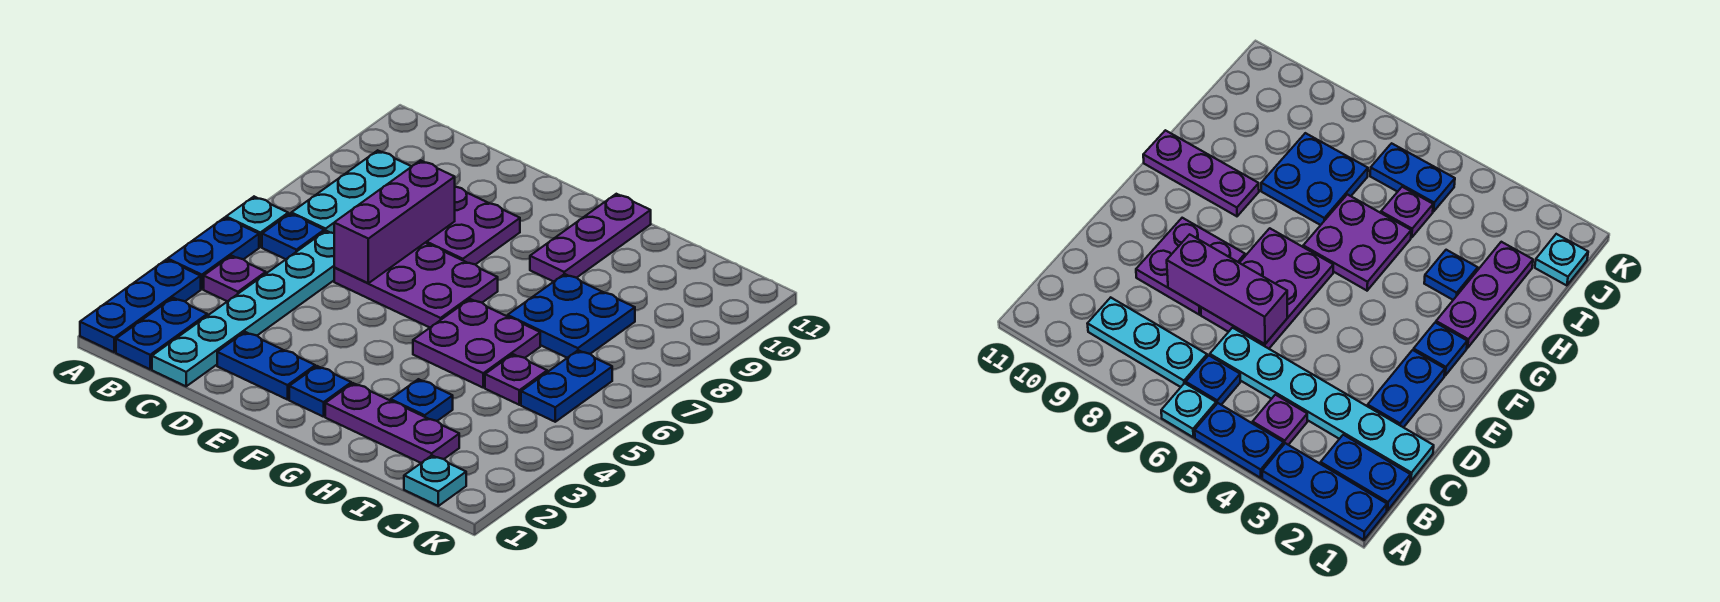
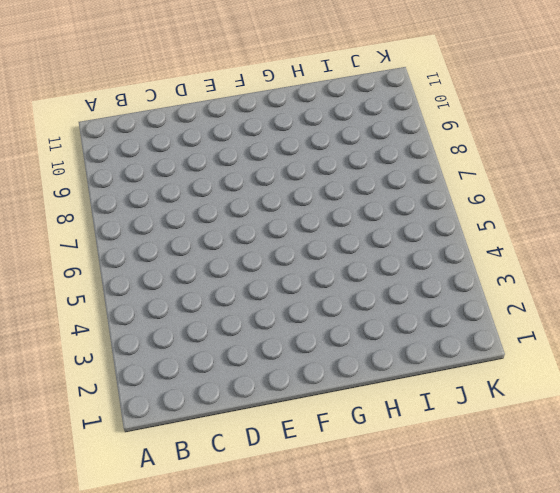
none -> blue plate A1:A3 level 1
none -> blue plate A4:A5 level 1
none -> cyan plate A6 level 1

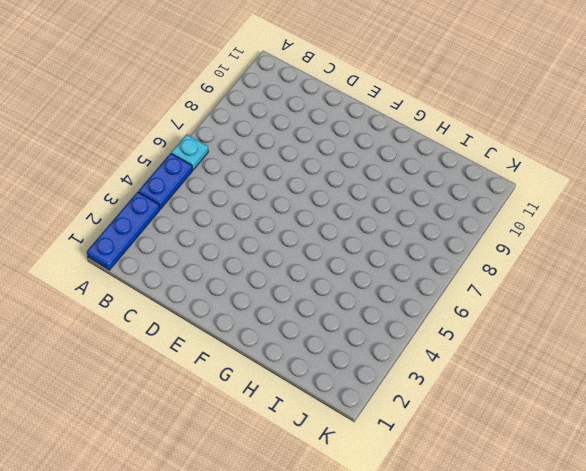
none -> blue plate B1:B2 level 1
none -> purple plate B4 level 1
none -> blue plate B6 level 1

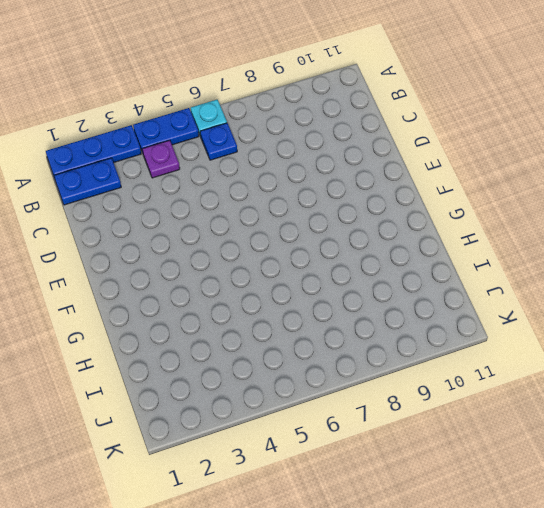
none -> cyan plate B7:B9 level 1
none -> cyan plate C1:C6 level 1
none -> blue plate D2:E2 level 1

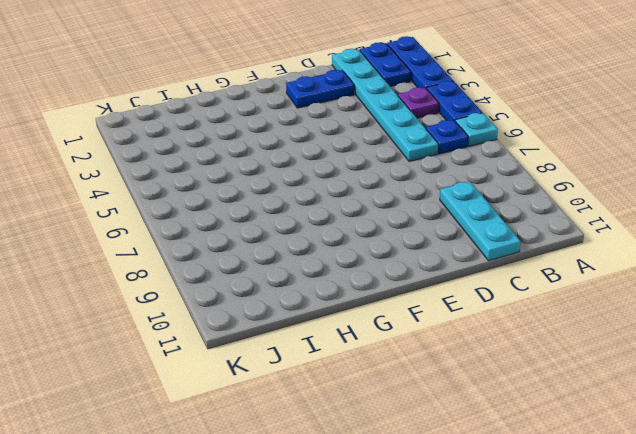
cyan plate C9:C11 level 1 -> cyan plate B7:B9 level 1
none -> purple plate D6:F7 level 1
none -> purple plate D8:E9 level 1
none -> blue plate F2 level 1

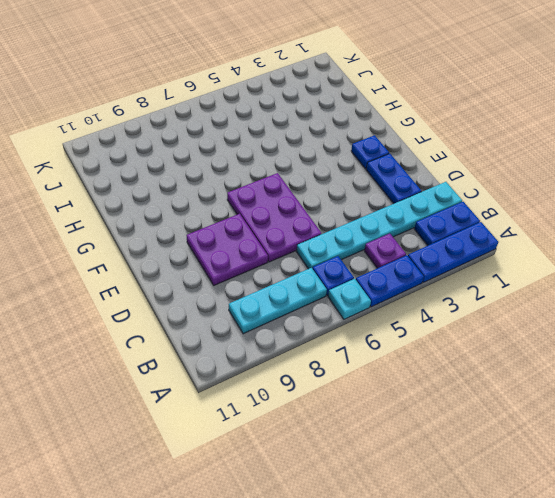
none -> purple plate G2:I2 level 1
none -> purple plate G5:H6 level 1
none -> purple plate G9:G11 level 1

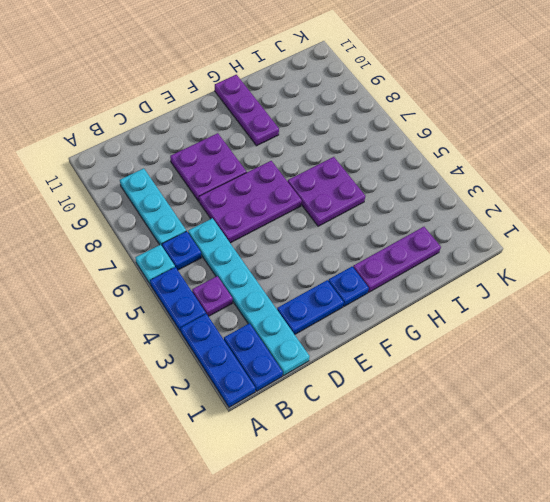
none -> blue plate H3 level 1
none -> blue plate H7:I8 level 1
none -> purple plate I5 level 1

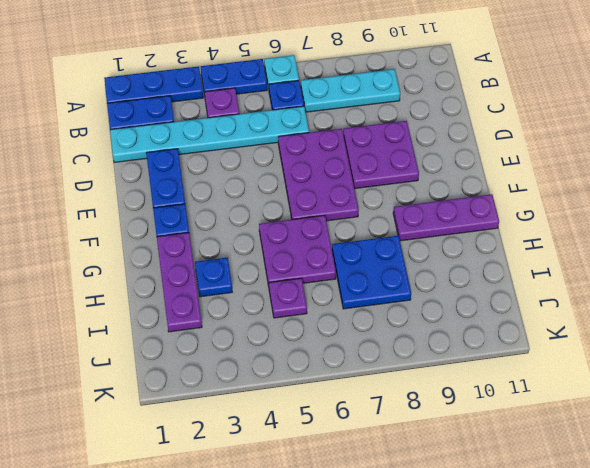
none -> cyan plate J1 level 1
none -> blue plate J5:J6 level 1
none -> purple brick D6:D8 level 2

